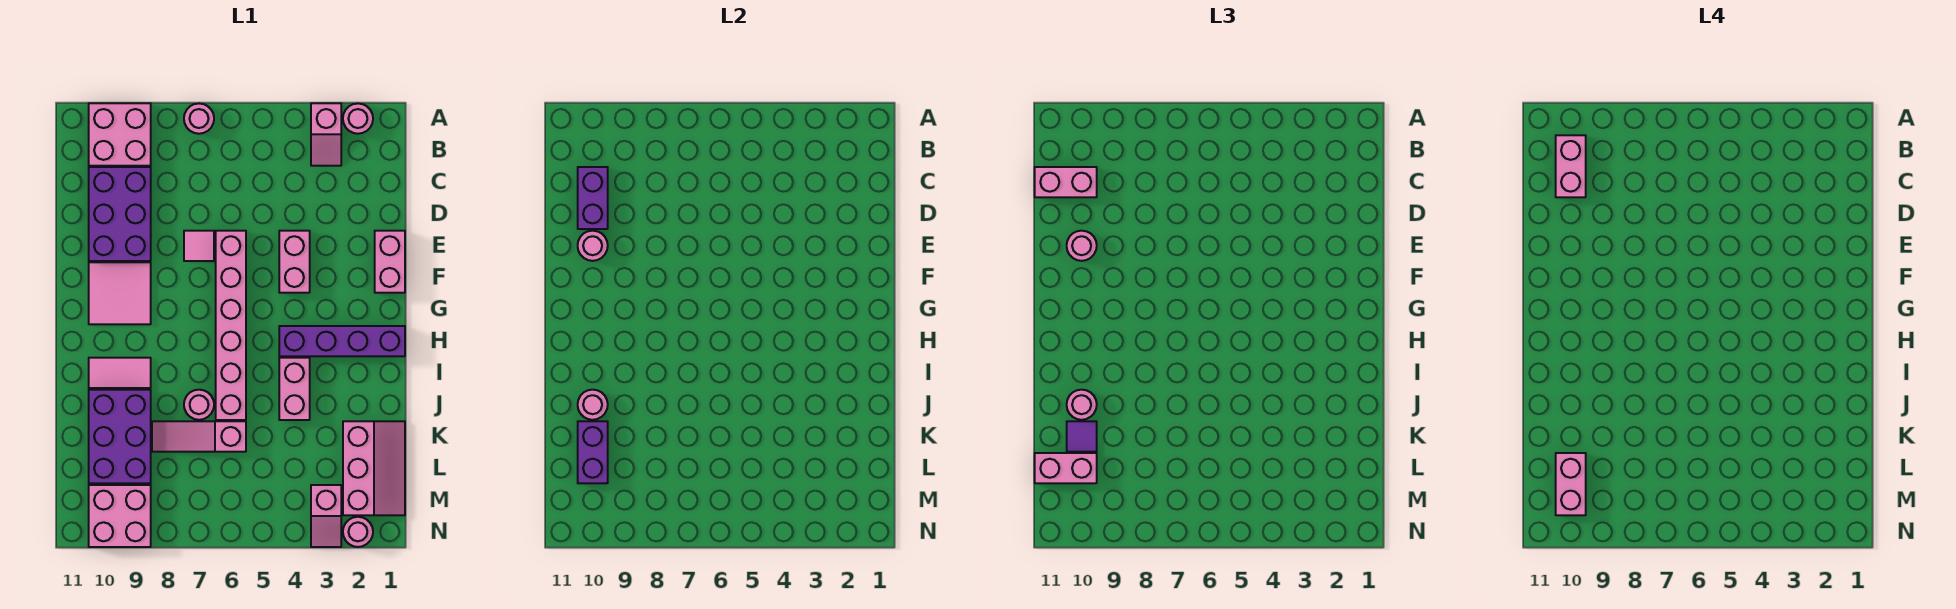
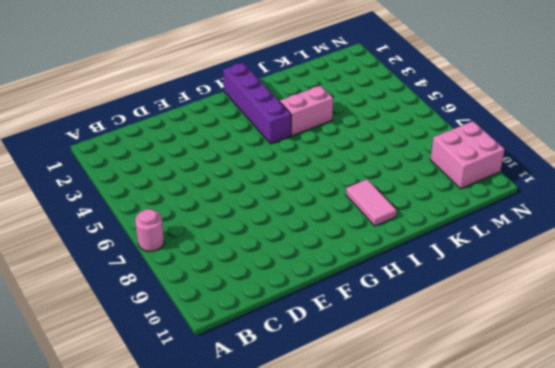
none -> pink round brick A2 level 1
none -> pink slope A3:B3 level 1 top A
none -> pink brick A9:B10 level 1
none -> purple brick C9:E10 level 1

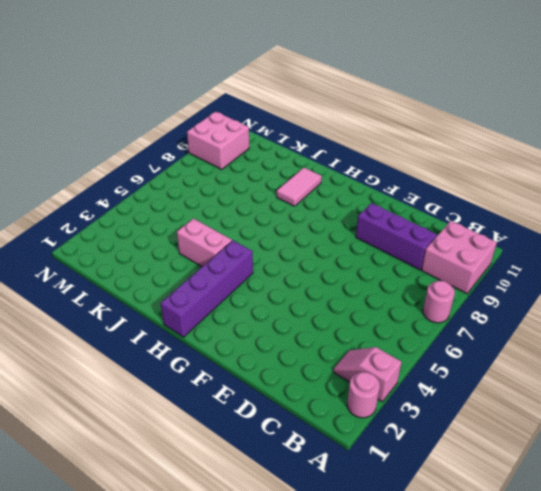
purple brick C9:E9 level 1 -> purple brick C9:E10 level 1
none -> pink brick E1:F1 level 1
none -> pink brick E4:F4 level 1
none -> pink brick E6:J6 level 1
none -> pink tile E7 level 1

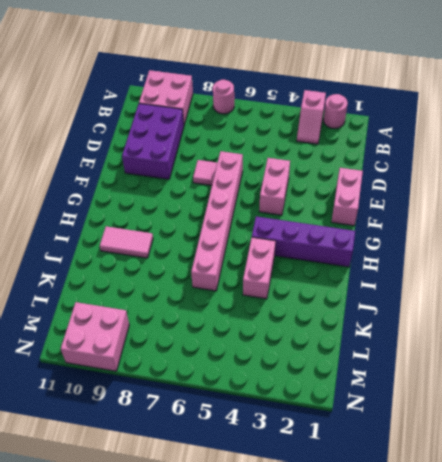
none -> pink tile F9:G10 level 1
none -> pink round brick J7 level 1
none -> purple brick J9:L10 level 1
none -> pink slope K1:M2 level 1 top 2

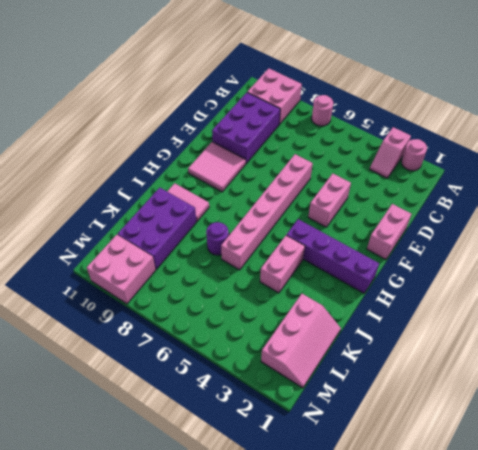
purple round brick J7 level 1 -> pink round brick J7 level 1
none -> pink tile E7 level 1
none -> pink slope K6:K8 level 1 top 6
none -> pink slope M3:N3 level 1 top M
none -> pink round brick N2 level 1

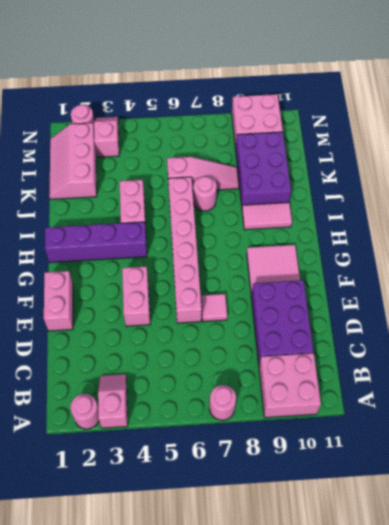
none -> purple brick C10:D10 level 2
none -> pink round brick E10 level 2
none -> pink round brick J10 level 2
none -> purple brick K10:L10 level 2

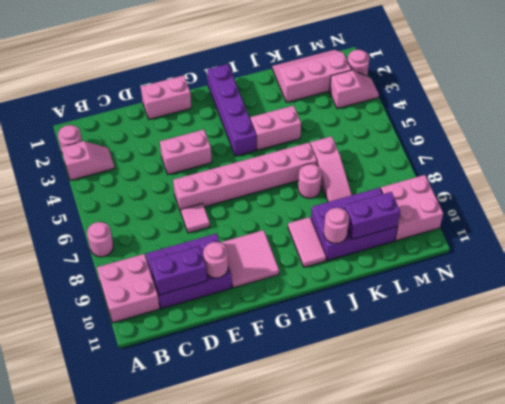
none -> pink brick C10:C11 level 3
none -> pink round brick E10 level 3
none -> pink round brick J10 level 3
none -> purple tile K10 level 3

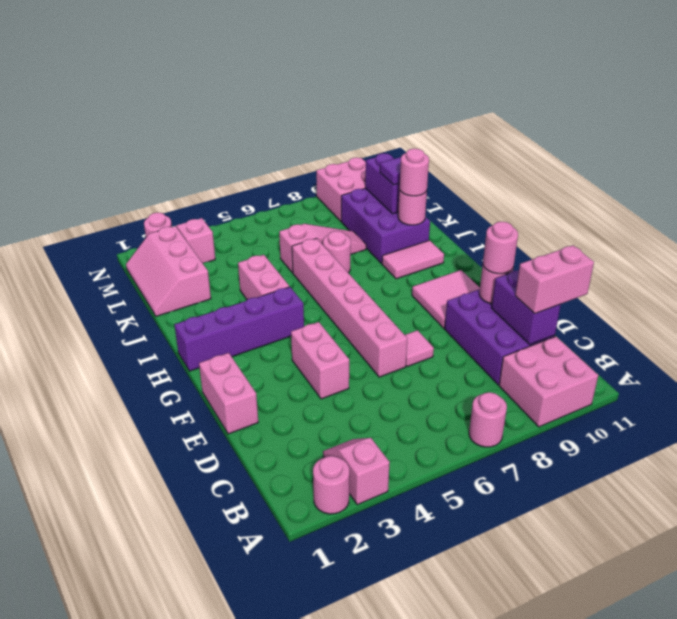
none -> pink brick L10:L11 level 3
none -> pink brick B10:C10 level 4
none -> pink brick L10:M10 level 4

